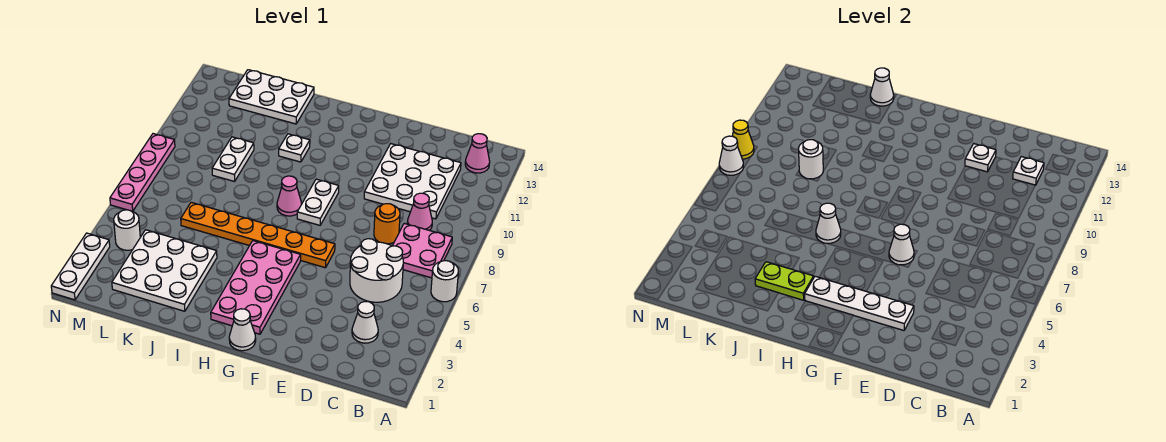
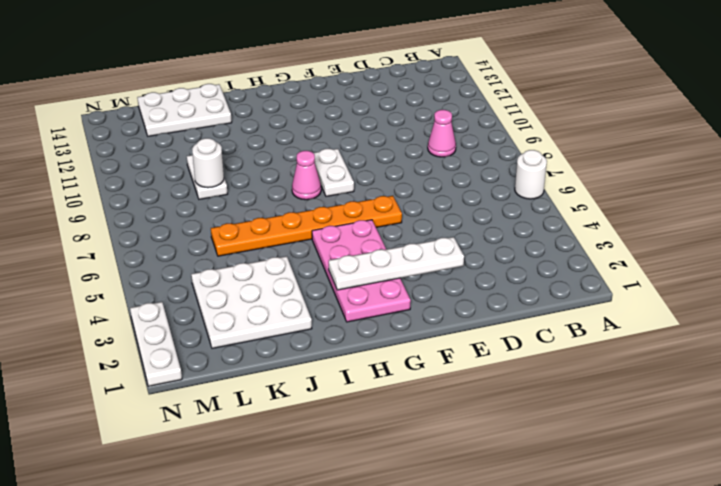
none -> pink plate B7:C8 level 1
none -> pink cone B13 level 1
none -> white cone C3 level 1
none -> white round brick C5:D6 level 1

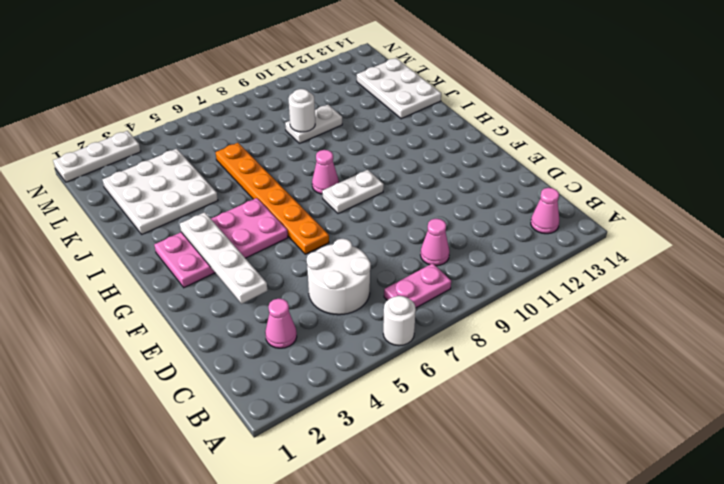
pink plate B7:B8 level 1 -> pink plate B7:C8 level 1
pink cone C3 level 1 -> white cone C3 level 1
none -> white plate C10:E12 level 1
none -> orange round brick D8 level 1
none -> white cone G1 level 1
none -> white plate I11 level 1

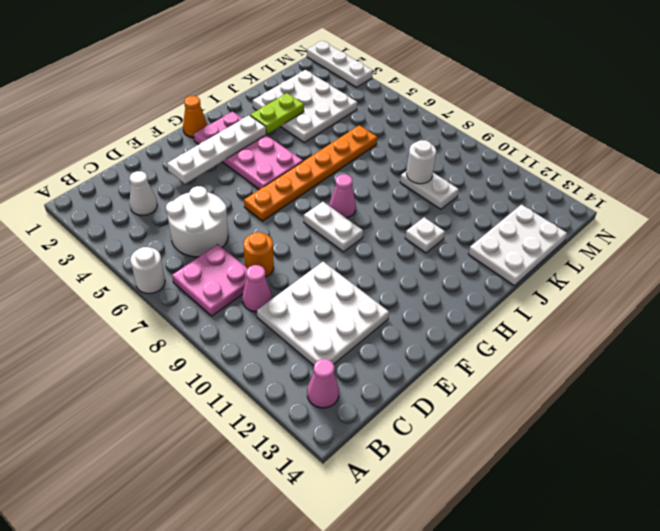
orange cone G1 level 1 -> white cone G1 level 1
none -> white round brick M4 level 1
none -> pink plate N6:N9 level 1
none -> white plate C12 level 2
none -> white plate E12 level 2

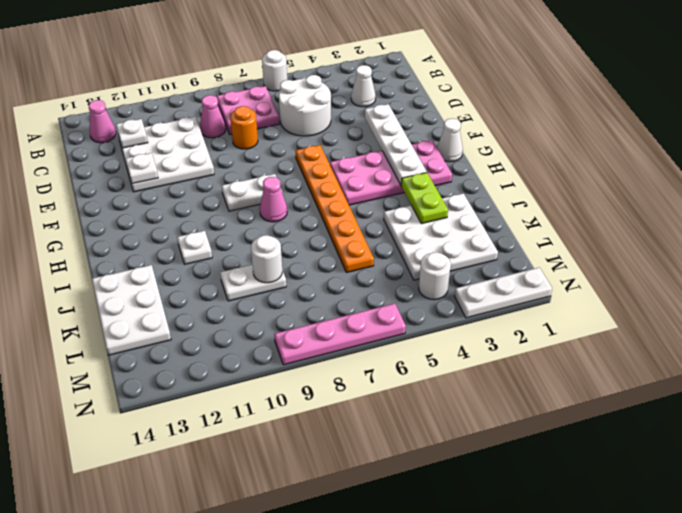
none -> white cone F6 level 2
none -> white cone I6 level 2
none -> white cone J14 level 2
none -> white cone N8 level 2

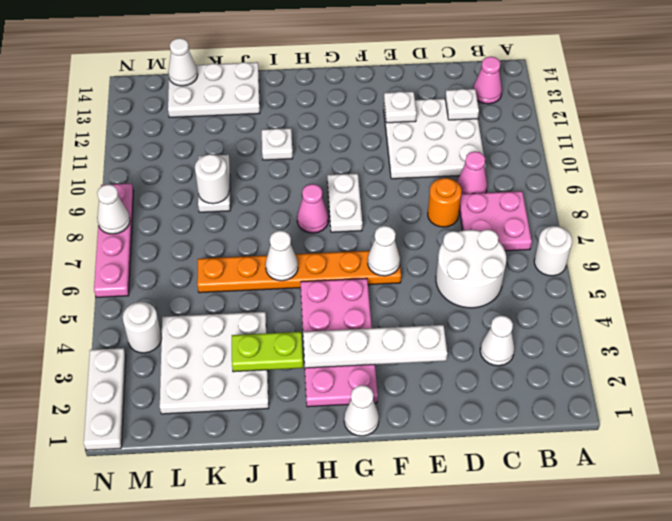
white cone L14 level 2 -> white cone J14 level 2
none -> yellow cone N9 level 2

